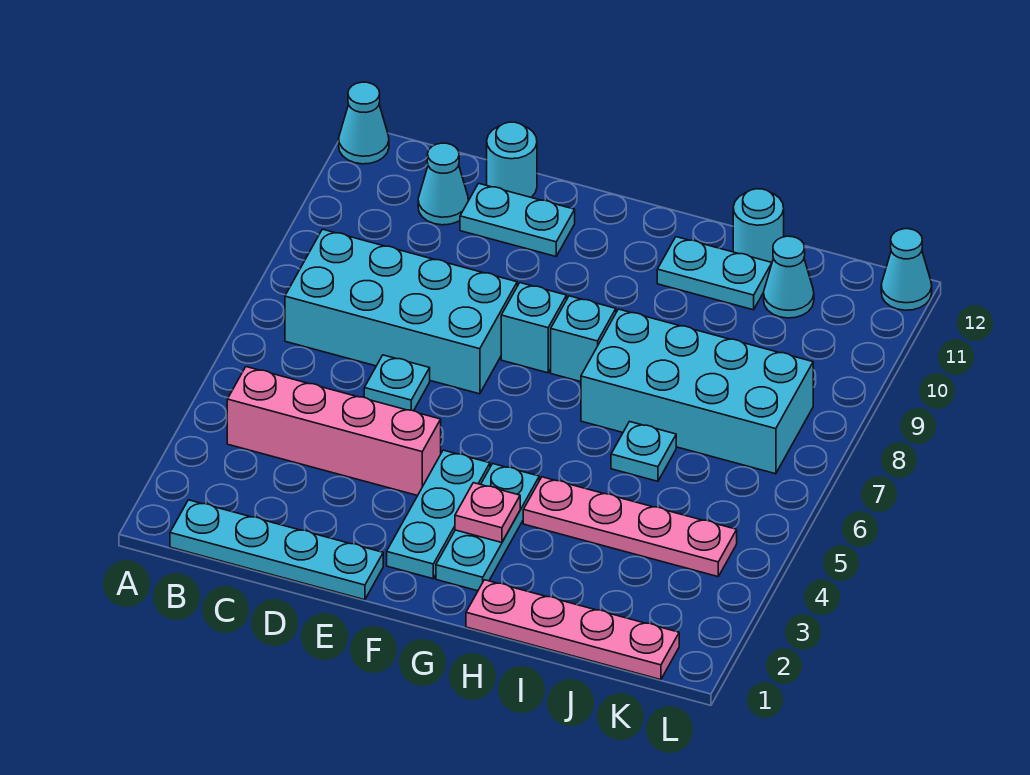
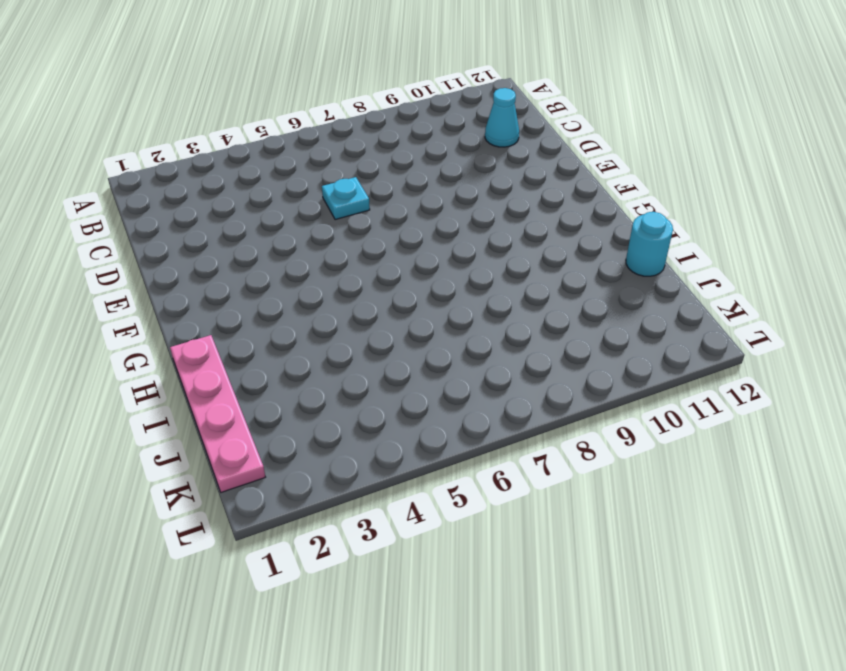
none -> cyan cone A12 level 1
none -> cyan plate B1:E1 level 1
none -> pink brick B4:E4 level 1

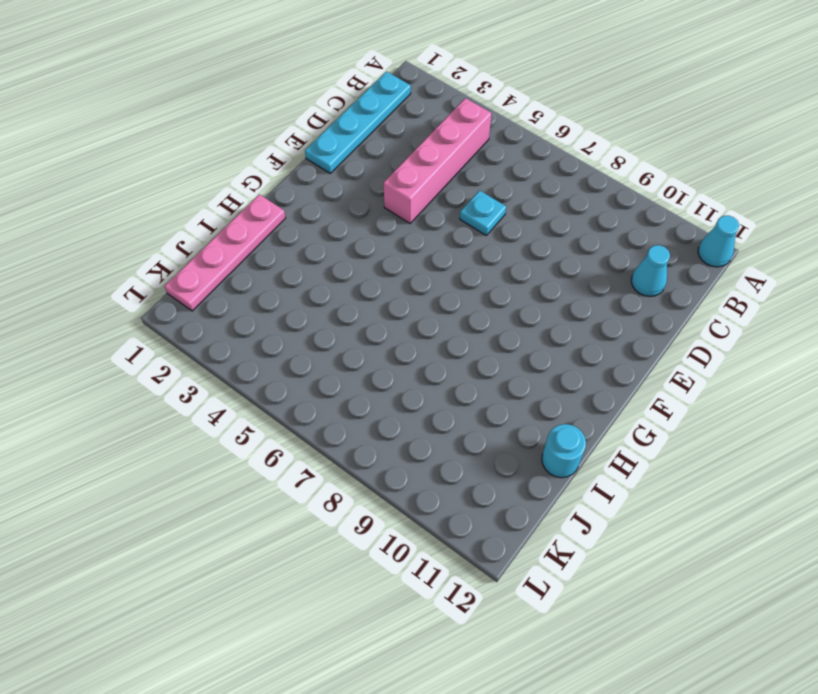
none -> cyan brick B7:E8 level 1
none -> cyan plate D11:E11 level 1
none -> cyan round brick D12 level 1

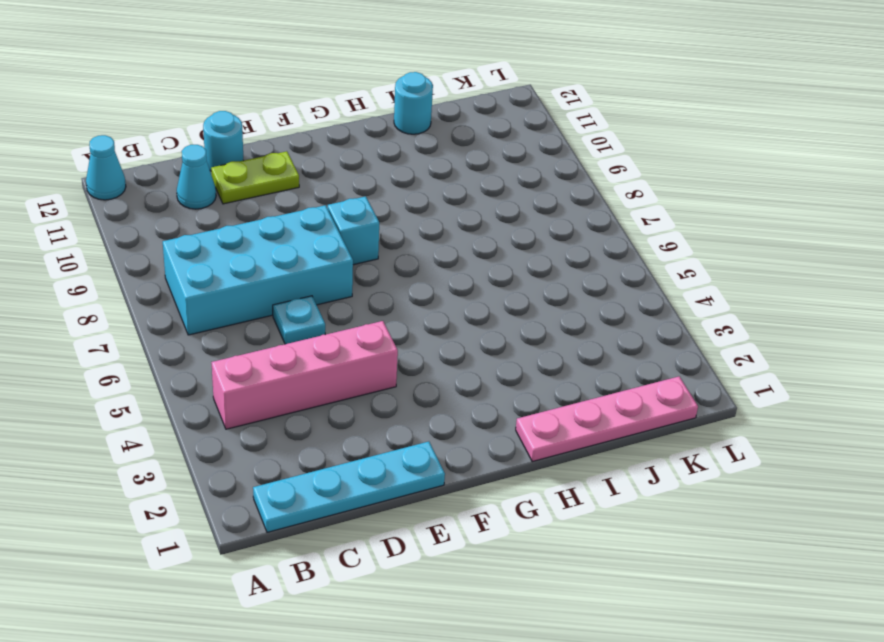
lime plate D11:E11 level 1 -> cyan plate D11:E11 level 1
none -> cyan plate F2:F4 level 1
none -> cyan plate G2:G4 level 1
none -> cyan brick G8 level 1

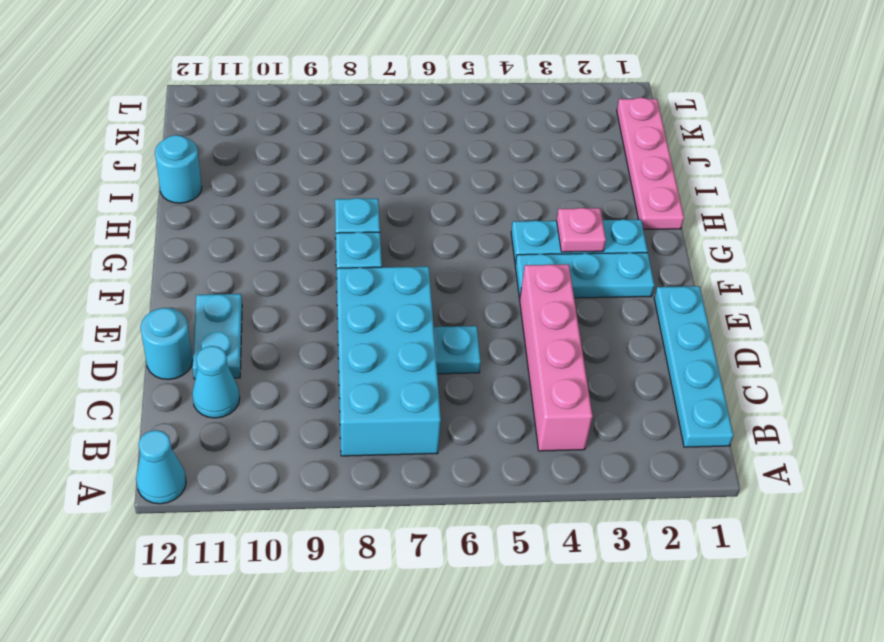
none -> pink plate H4:K4 level 1
none -> cyan brick H7:K8 level 1
none -> cyan plate H11:I11 level 1

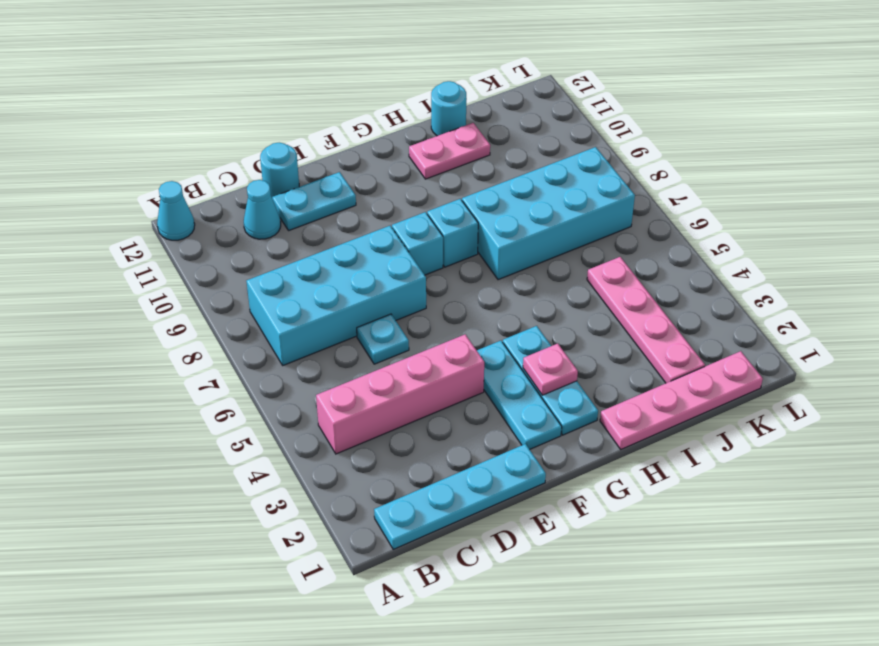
pink plate H11:I11 level 1 -> cyan plate H11:I11 level 1
pink plate J2:J5 level 1 -> pink plate H4:K4 level 1
none -> cyan plate I6 level 1
none -> cyan cone J11 level 1
none -> cyan cone L12 level 1

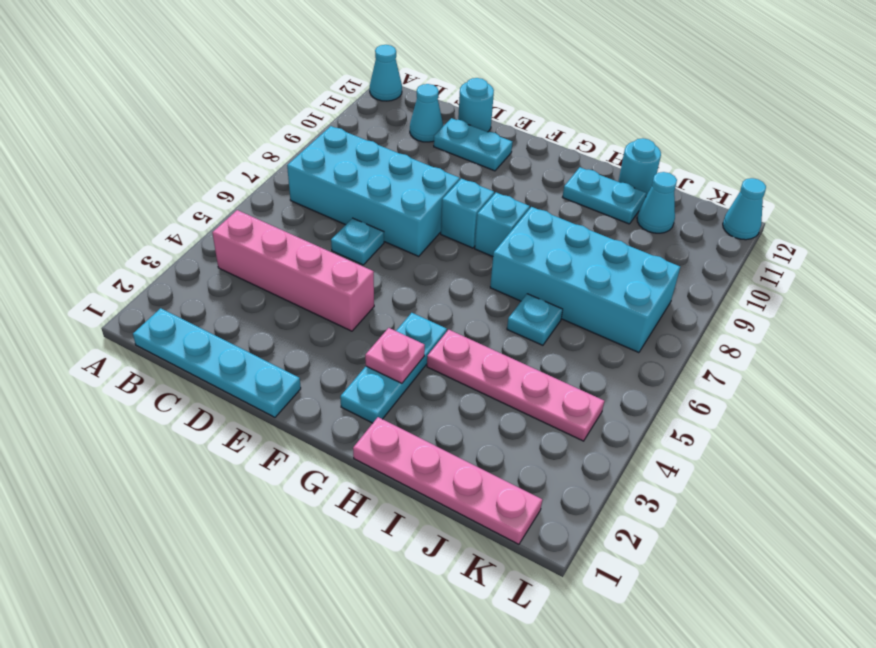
none -> cyan plate F2:F4 level 1

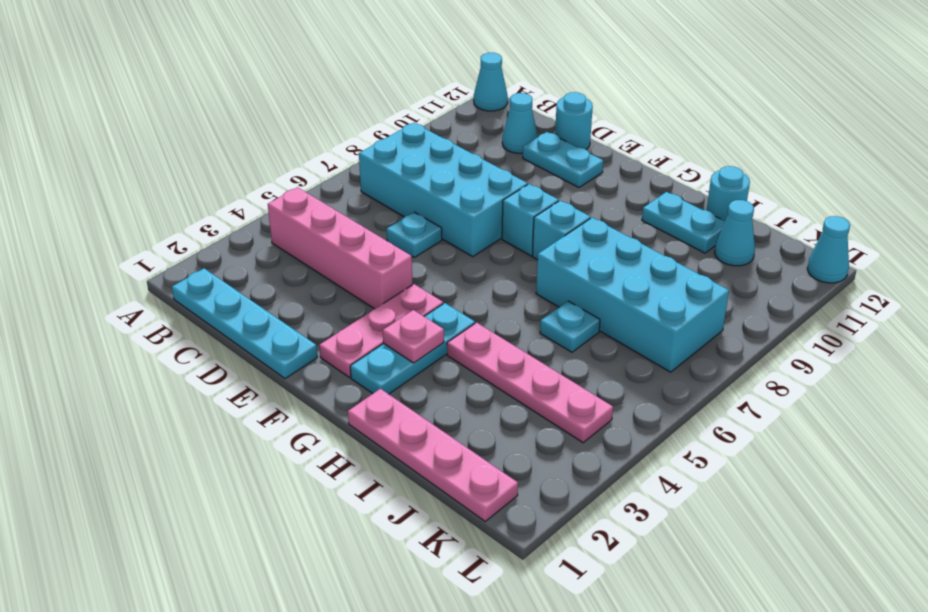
pink plate F2:F4 level 1 -> cyan plate F2:F4 level 1

